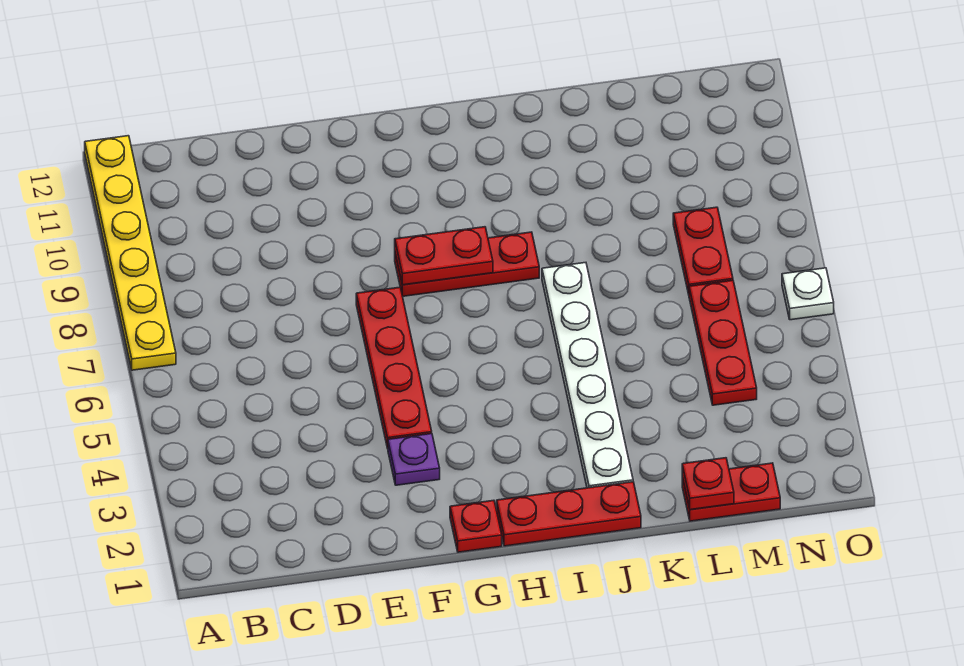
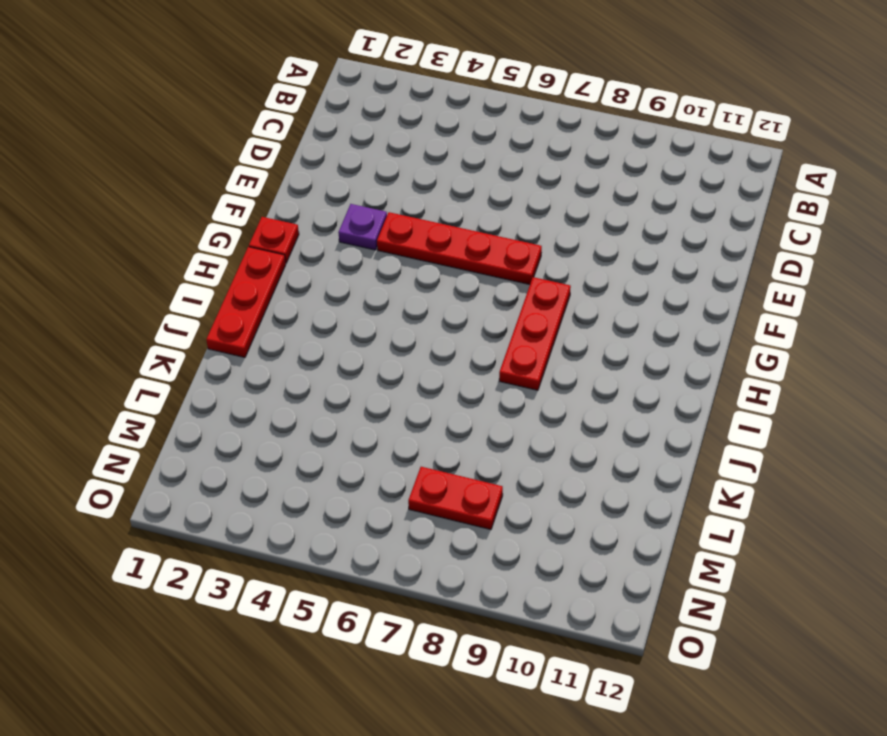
none -> yellow plate A7:A12 level 1
none -> white plate J2:J7 level 1
none -> red plate L1:M1 level 1

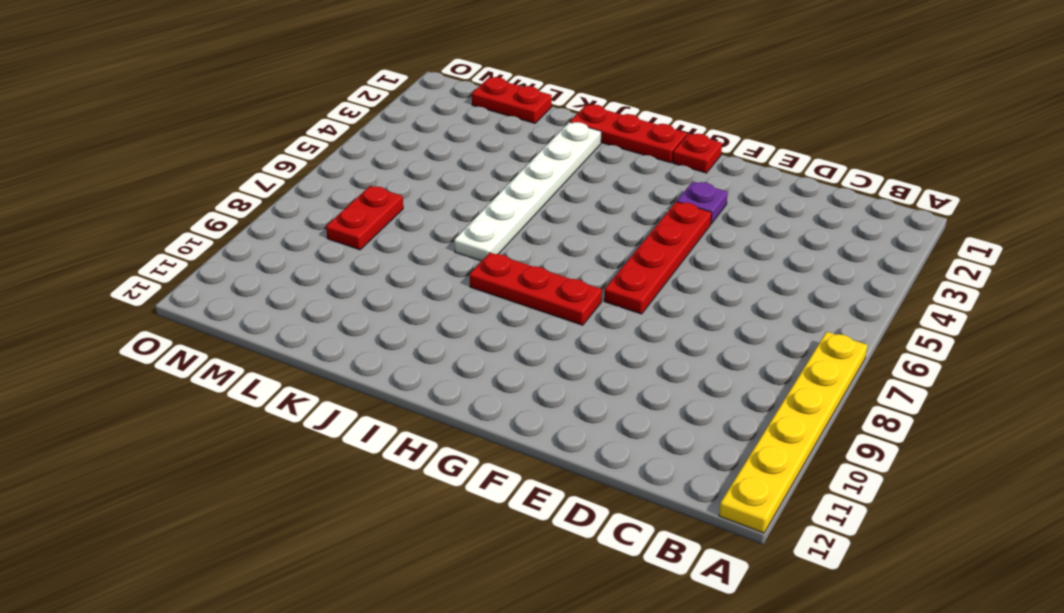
none -> red plate M4:M6 level 1
none -> white plate O6 level 1
none -> red plate G8:H8 level 2

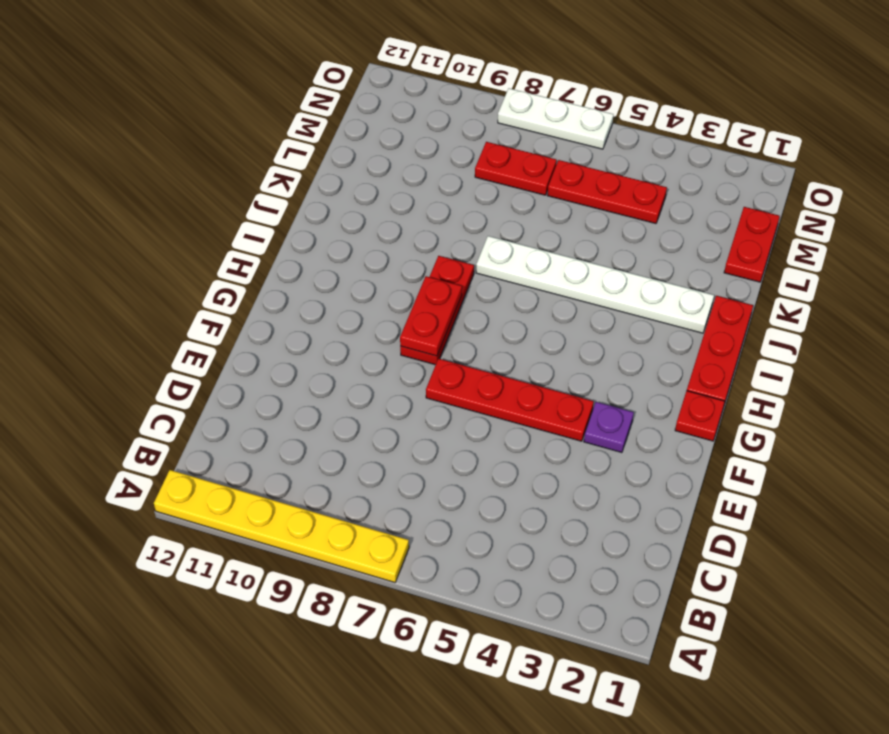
white plate O6:O8 level 1 -> white plate O6 level 1
none -> red plate L1 level 2

